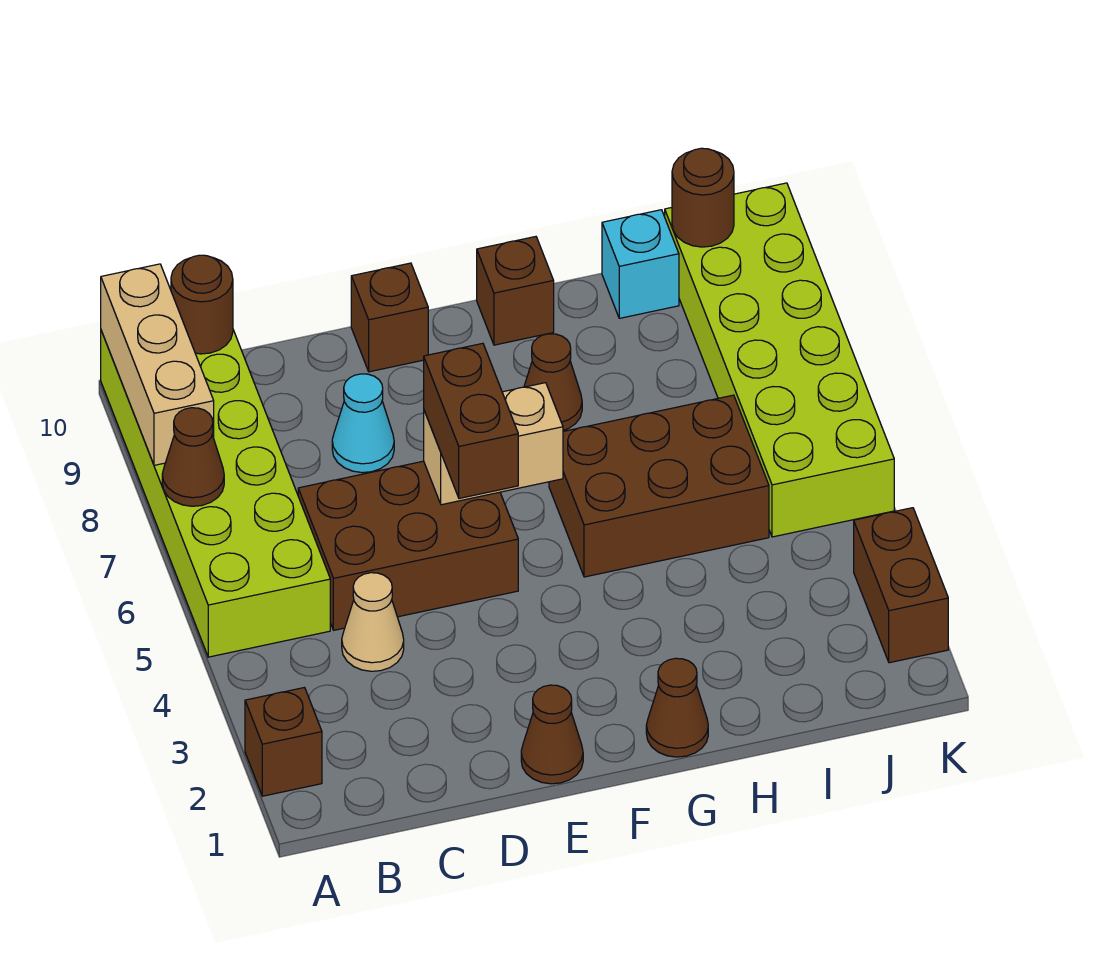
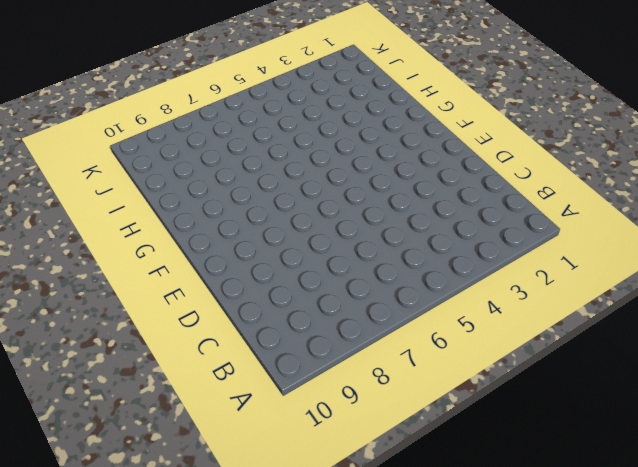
none -> brown brick A2 level 1
none -> lime brick A5:B10 level 1
none -> tan cone C4 level 1

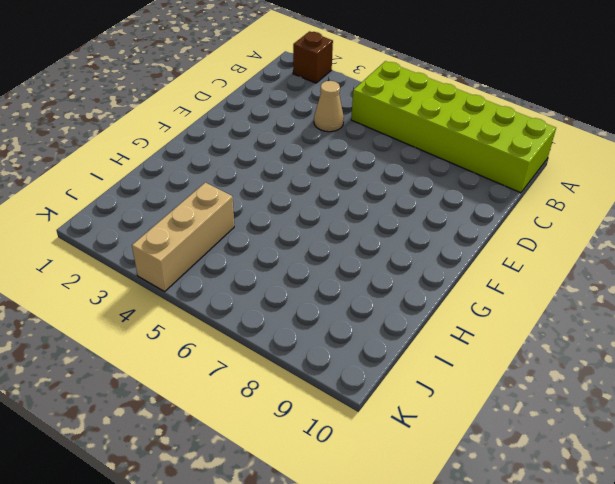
tan brick I4:K4 level 1 -> tan brick A8:A10 level 2
none -> brown brick C5:E6 level 1
none -> cyan cone D8 level 1
none -> brown cone E1 level 1

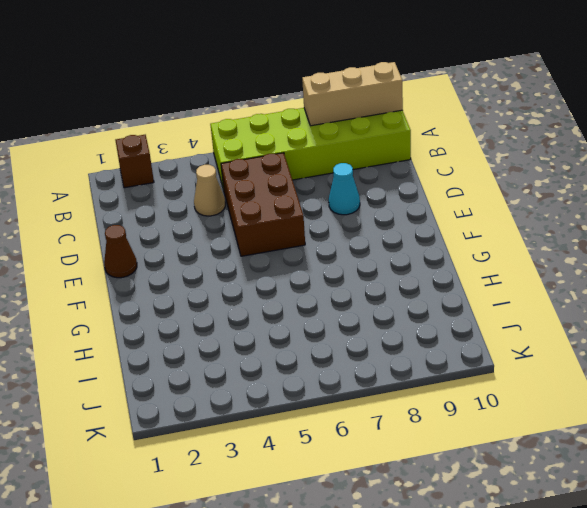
none -> brown brick E10 level 1
none -> brown cone G1 level 1
none -> brown brick G5:I6 level 1

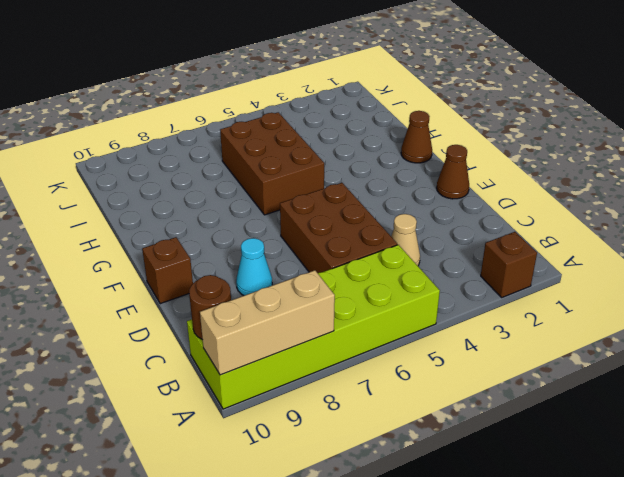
none -> brown cone G8 level 1
none -> brown brick G10 level 1
none -> cyan brick I10 level 1

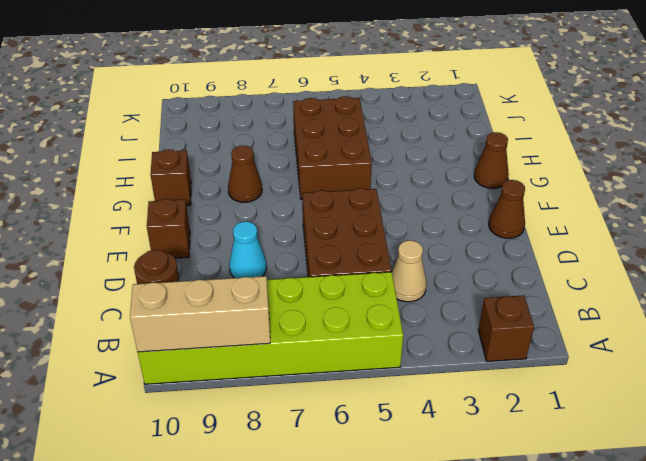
none -> cyan brick I10 level 1
none -> lime brick J5:K10 level 1
none -> brown brick K2:K3 level 1

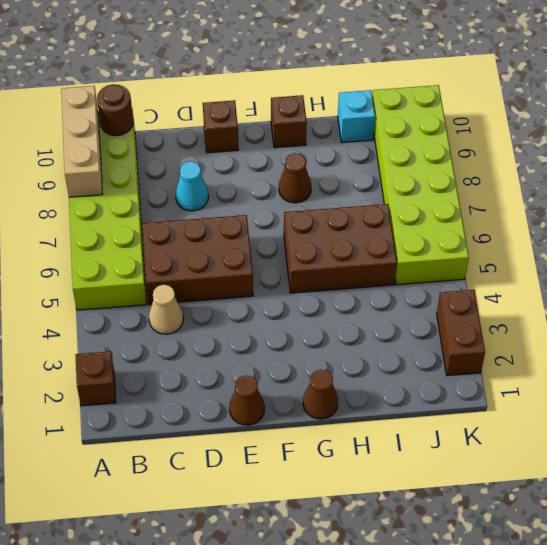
none -> brown cone A7 level 2
none -> tan brick E6:F6 level 2
none -> brown round brick J10 level 2

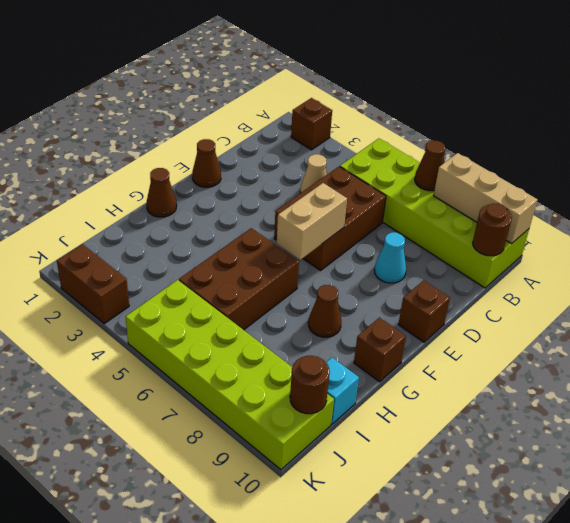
none -> brown brick E5:E6 level 3

